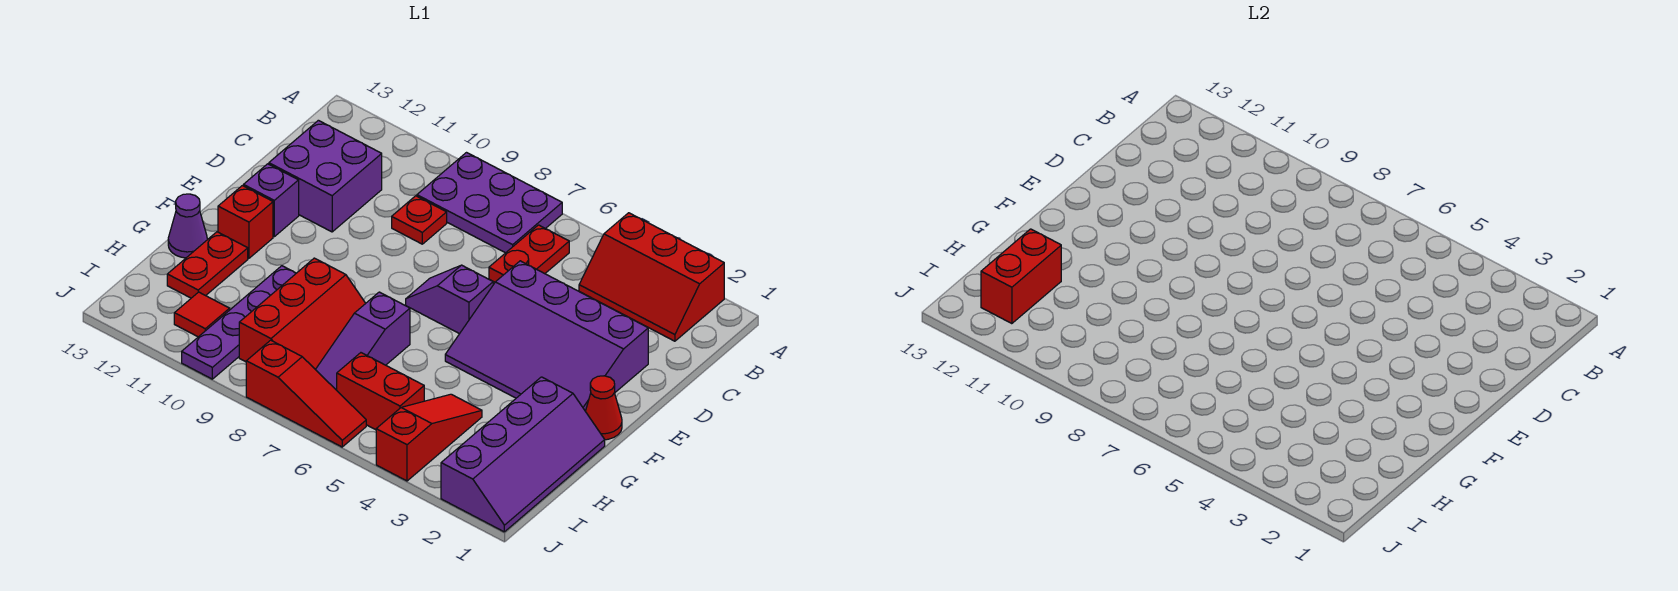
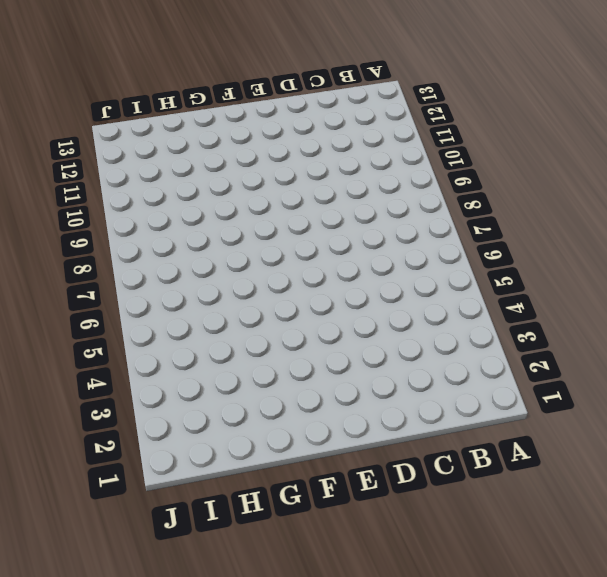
none -> red slope A2:B4 level 1 top A
none -> purple plate A7:B9 level 1
none -> red plate B6:C6 level 1

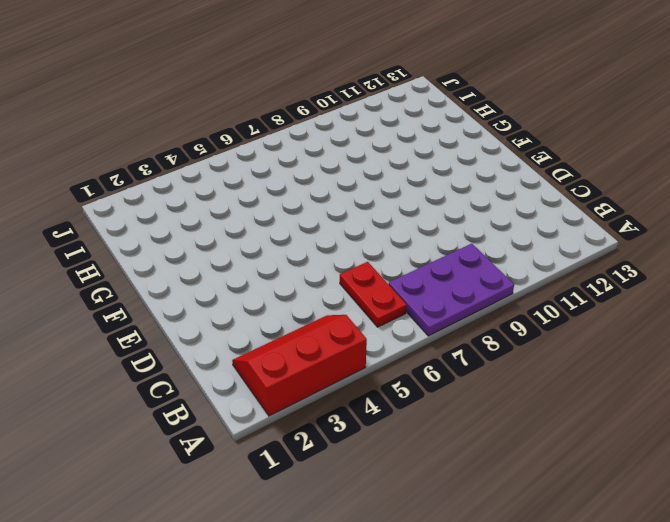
none -> red plate C9 level 1
none -> purple brick C11:D12 level 1
none -> purple slope D2:F5 level 1 top D

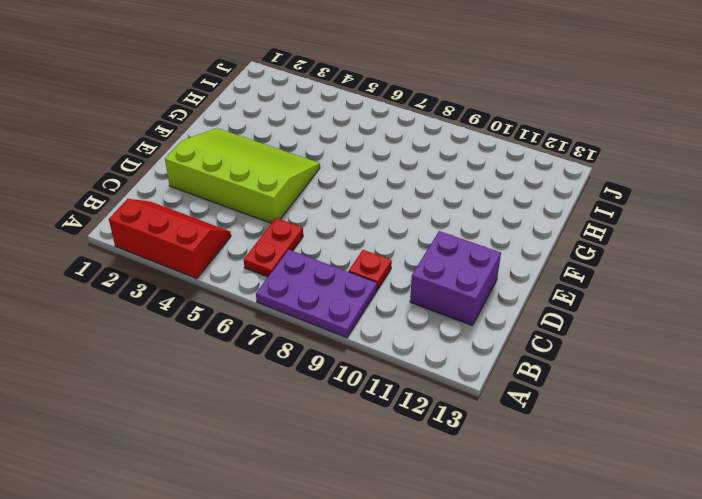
lime slope D2:F5 level 1 top D -> purple slope D2:F5 level 1 top D
none -> purple slope E6:E7 level 1 top 6
none -> purple brick E12 level 1
none -> red cone F1 level 1

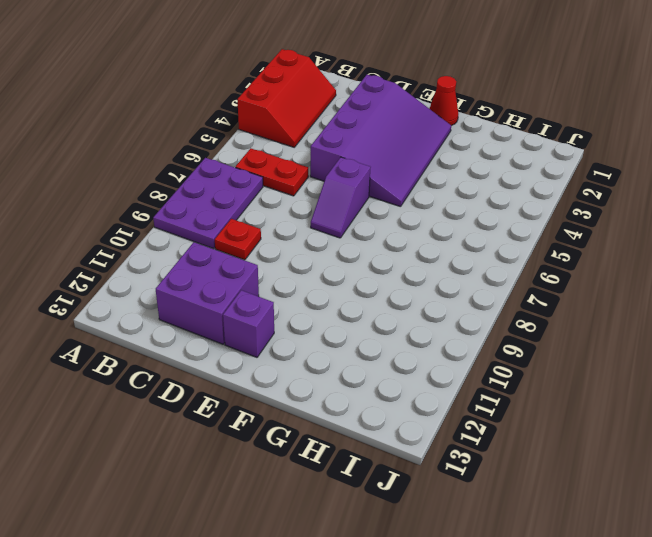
none -> red brick F12 level 1
none -> purple slope G1:J2 level 1 top 2
none -> purple slope G7:I7 level 1 top G

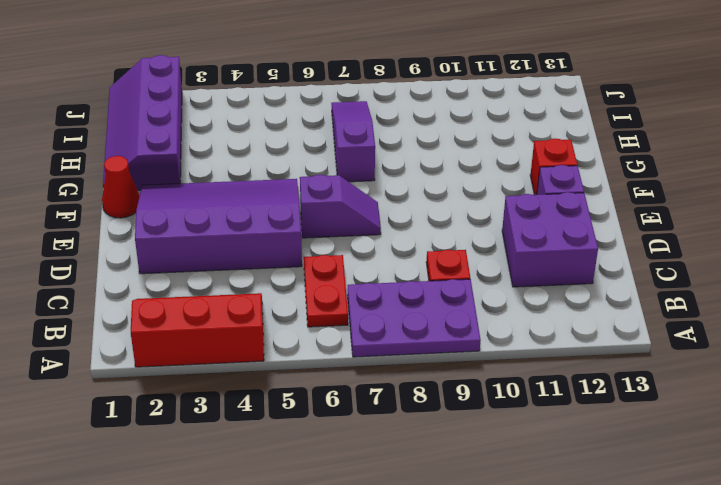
none -> red slope G8:I9 level 1 top 9
none -> purple plate G10:J10 level 1
none -> red plate G12:H12 level 1

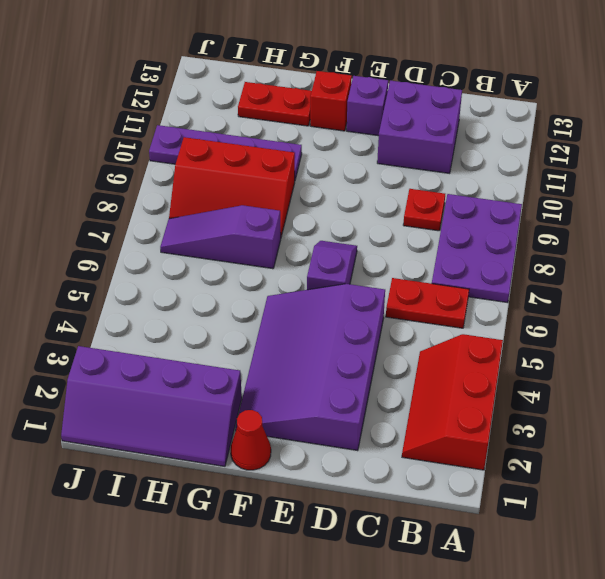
none -> purple cone G13 level 1
none -> red slope H4:J4 level 1 top J
none -> red brick I5:I6 level 1

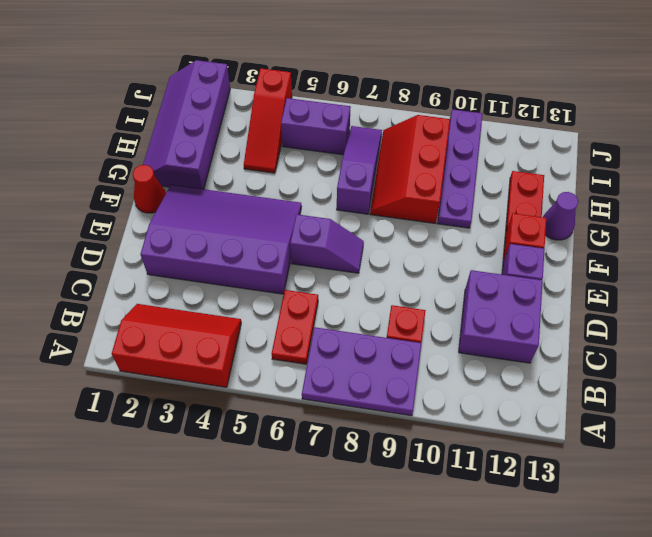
purple brick I5:I6 level 1 -> red brick I5:I6 level 1
none -> red tile I11 level 1
none -> red slope J6:J8 level 1 top 8
none -> red brick H12:I12 level 2

